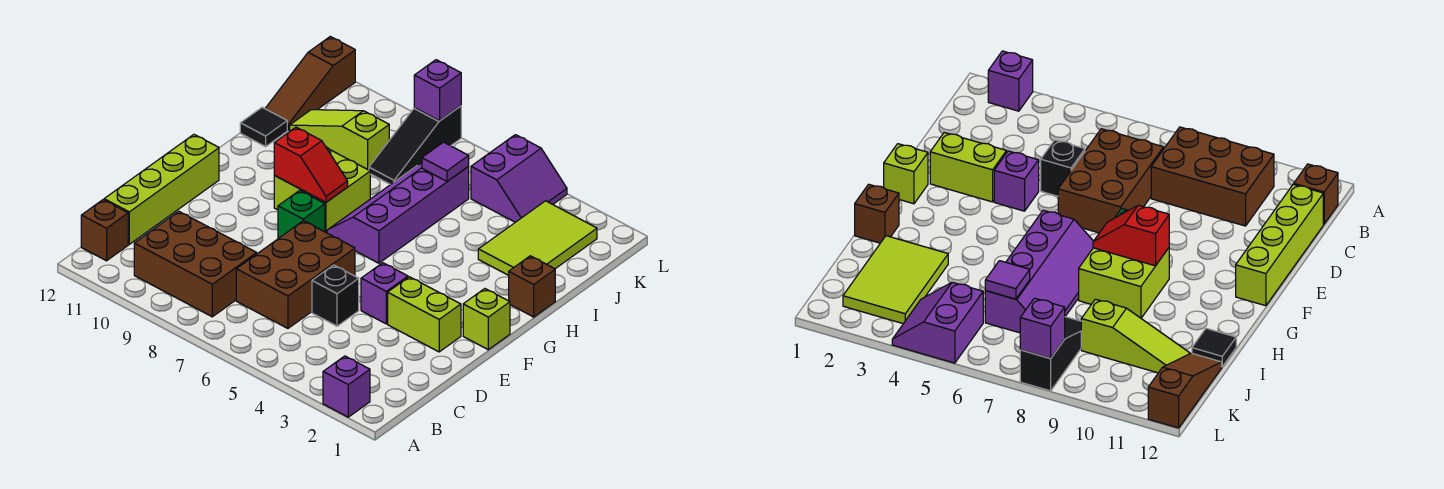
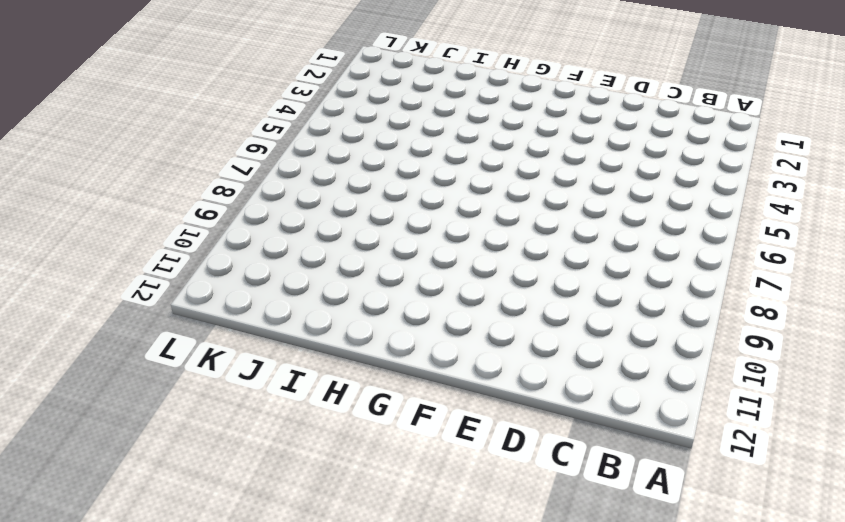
none -> purple brick A2 level 1
none -> brown brick B8:C10 level 1
none -> brown brick B12 level 1

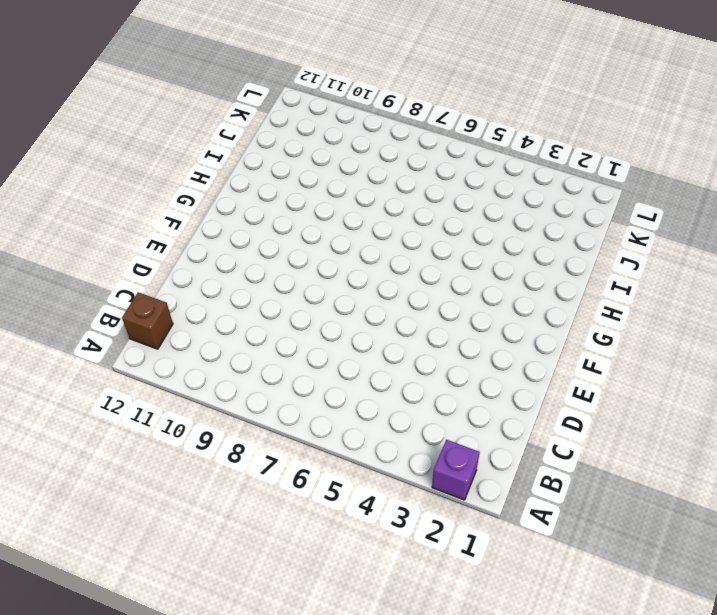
none -> brown brick B8:C10 level 1
none -> brown brick C6:E7 level 1
none -> lime brick C12:F12 level 1

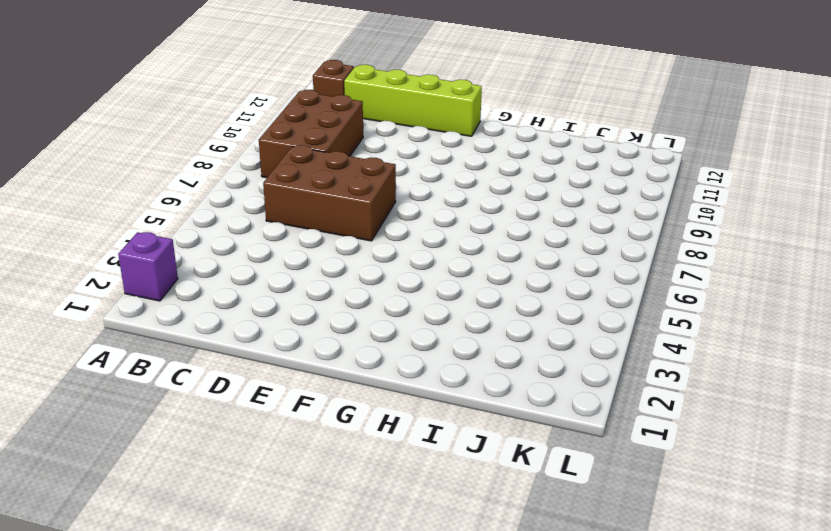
none -> black brick D5 level 1
none -> lime brick E2:E3 level 1
none -> purple brick E4 level 1

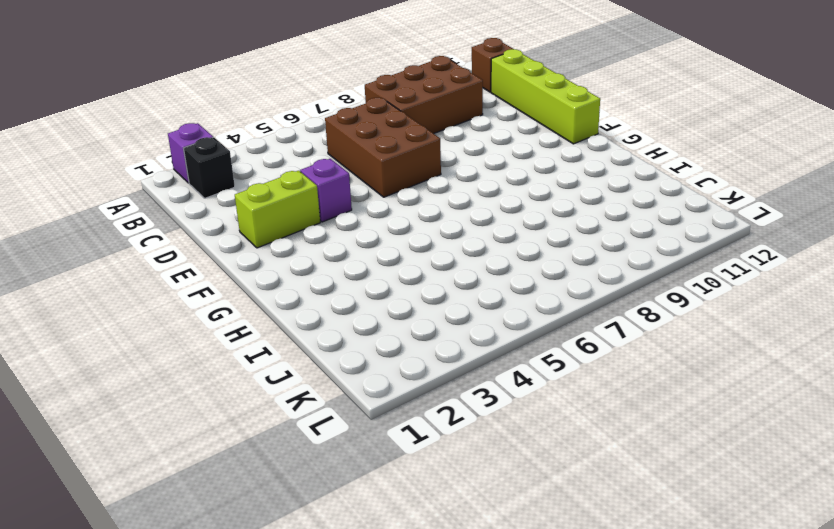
black brick B2 level 1 -> black brick D5 level 1
none -> lime brick F1 level 1
none -> green brick F8 level 1
none -> purple slope G6:J7 level 1 top 6

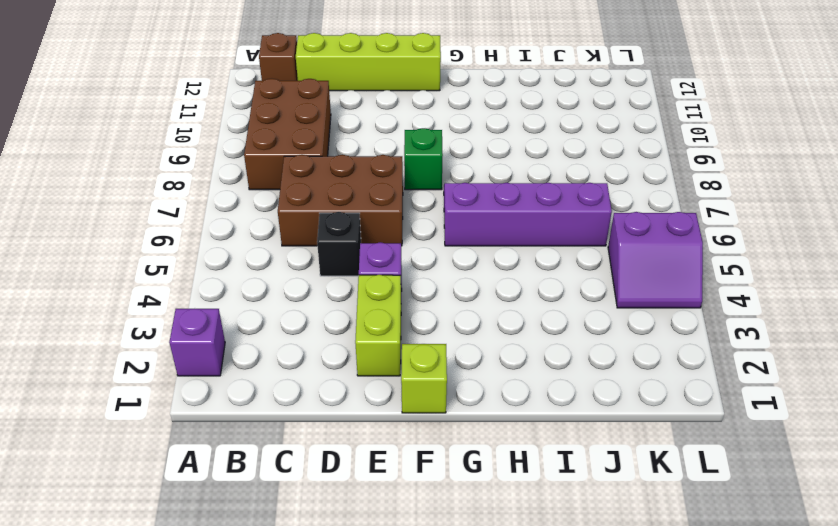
none -> lime brick G8:H9 level 1
none -> brown brick H1 level 1
none -> lime tile I2:K3 level 1

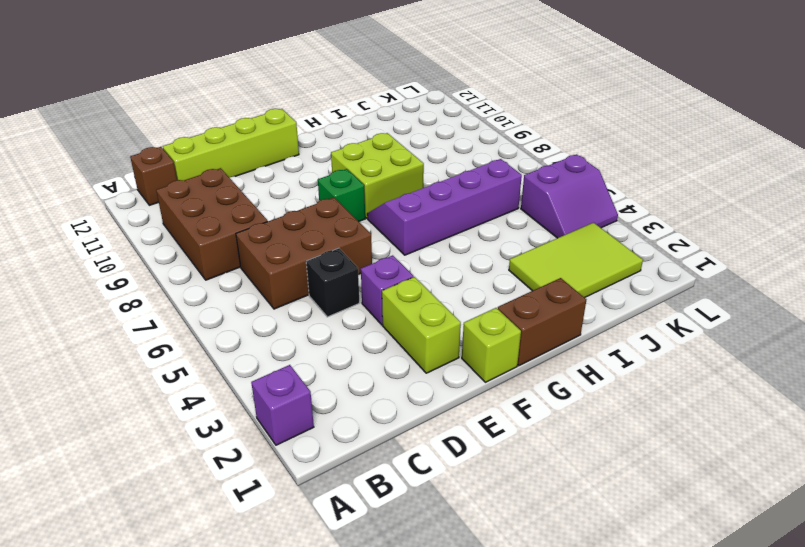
brown brick G1:H1 level 1 -> brown brick H1 level 1
none -> black tile I12 level 1
none -> black slope J8:L8 level 1 top L
none -> lime slope J9:J11 level 1 top 9

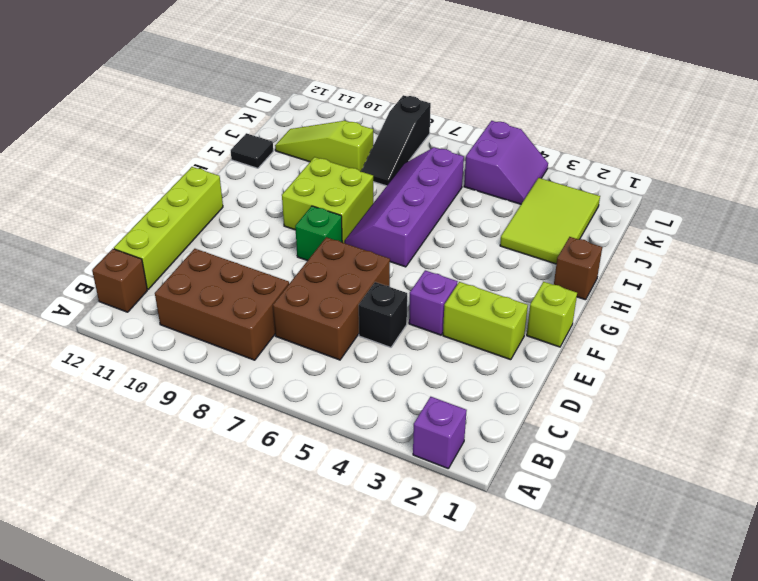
none -> brown slope J12:L12 level 1 top L
none -> red slope G8:G9 level 2 top 9
none -> purple tile J6 level 2

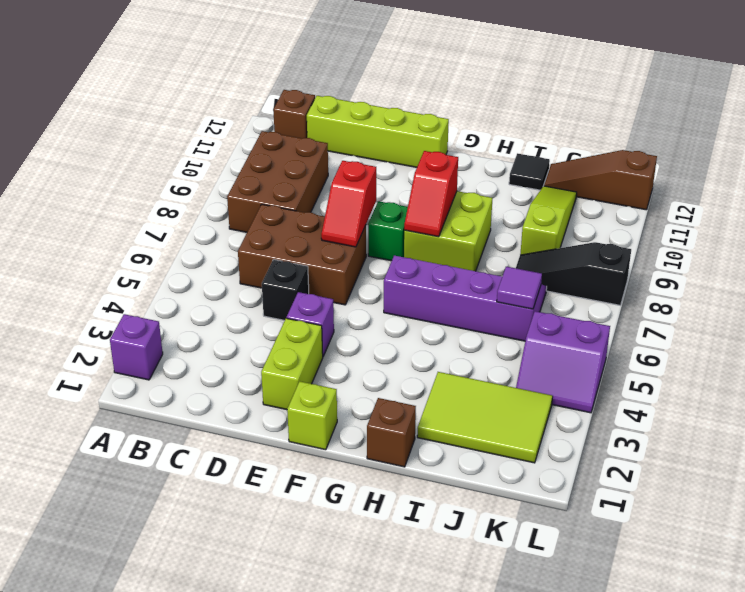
red slope E7:E8 level 2 top 8 -> none
none -> purple brick L8 level 2

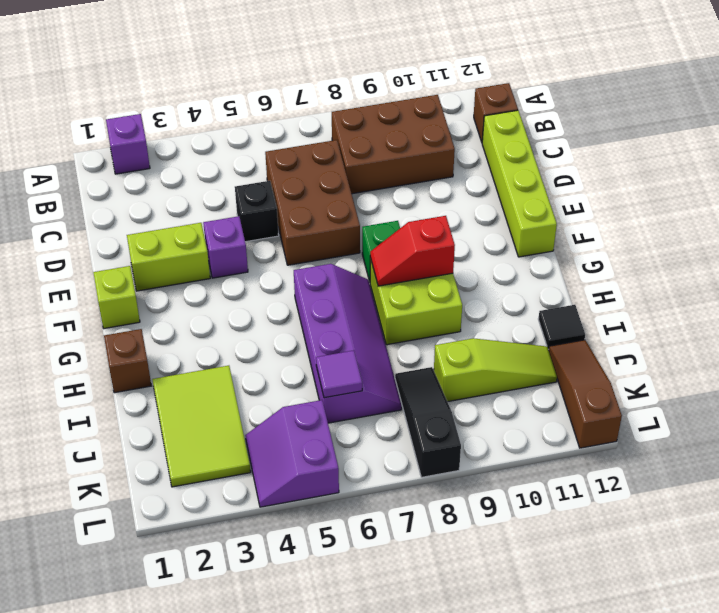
none -> purple brick L8 level 2

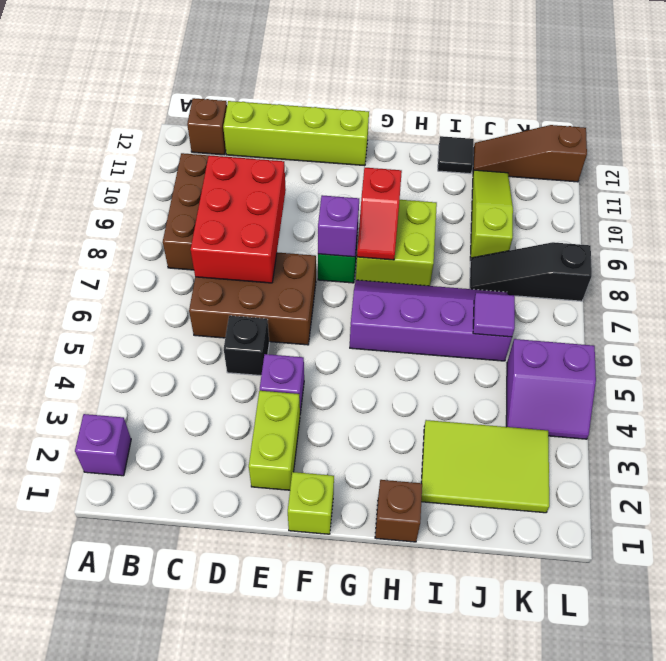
red brick C7:D9 level 2 -> none
purple brick F8 level 2 -> purple brick L8 level 2

